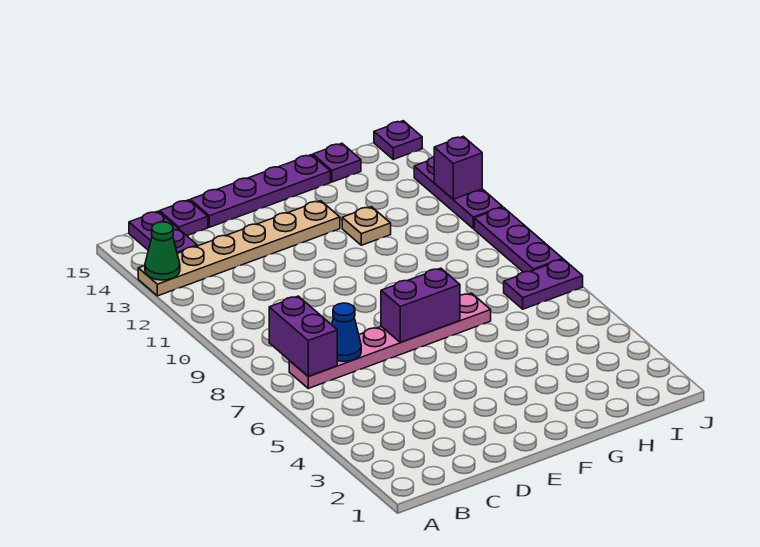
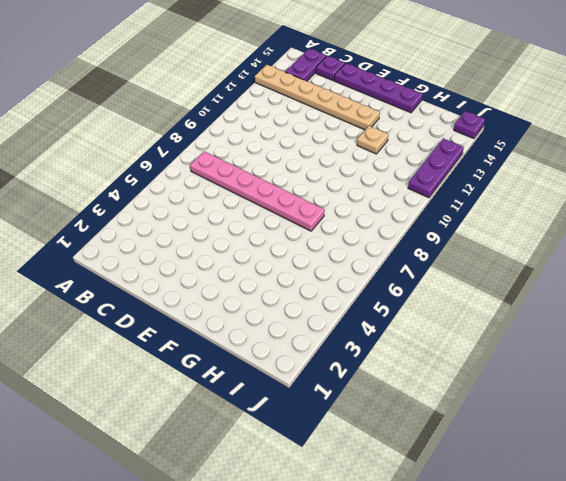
none -> purple plate H15 level 1
none -> purple plate I7:J7 level 1
none -> purple plate J8:J10 level 1

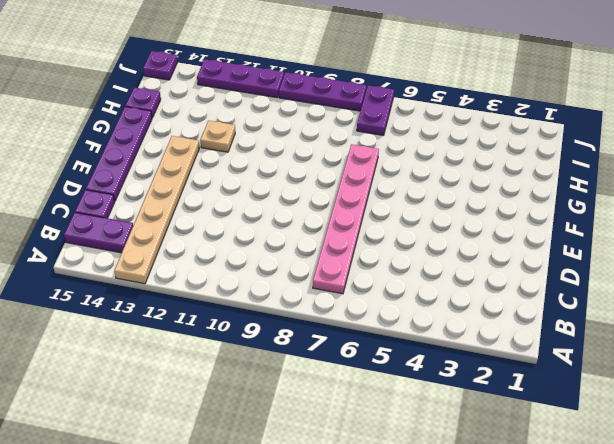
none -> green cone A13 level 2
none -> purple brick B7:B8 level 2
none -> blue cone C7 level 2

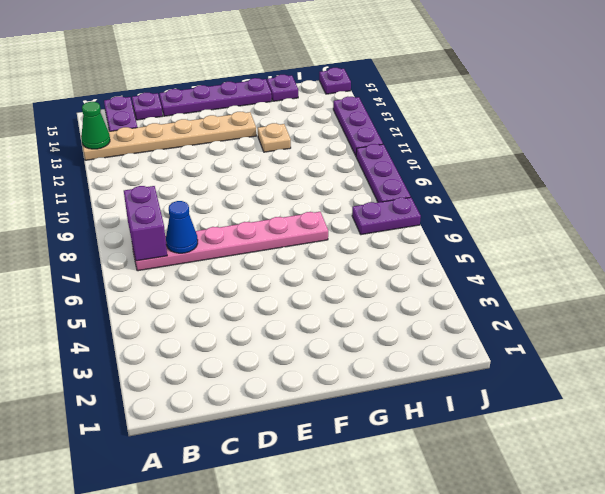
none -> purple brick E7:F7 level 2
none -> purple brick J12 level 2

